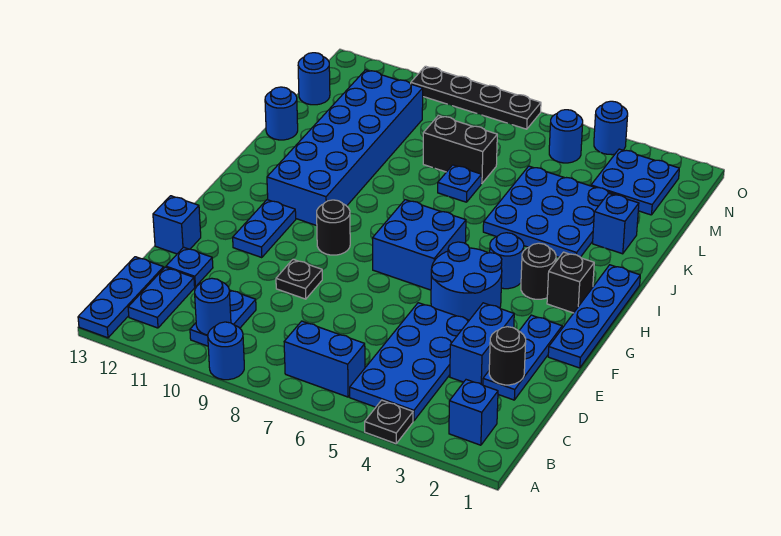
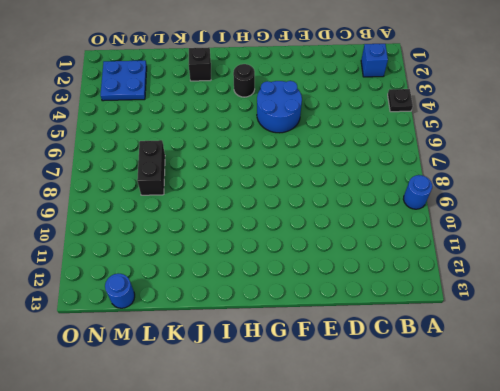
black brick J2 level 1 -> black brick H2 level 1
none -> blue plate A13:C13 level 1
none -> blue plate B4:E5 level 1
none -> blue brick B6:B7 level 1
none -> blue plate B10:C10 level 1

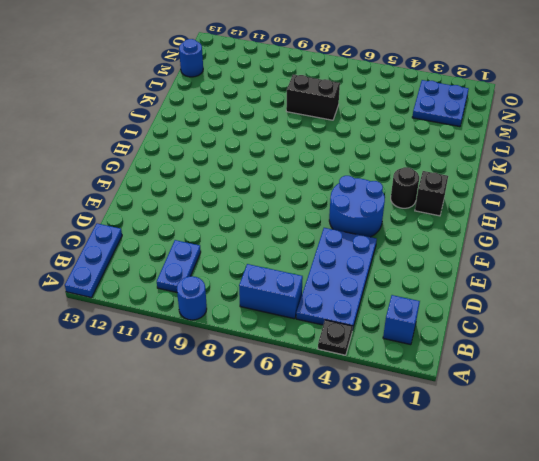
none -> blue plate B12:C12 level 1
none -> blue plate D2:F2 level 1
none -> blue brick D3:E3 level 1
none -> blue plate D12 level 1

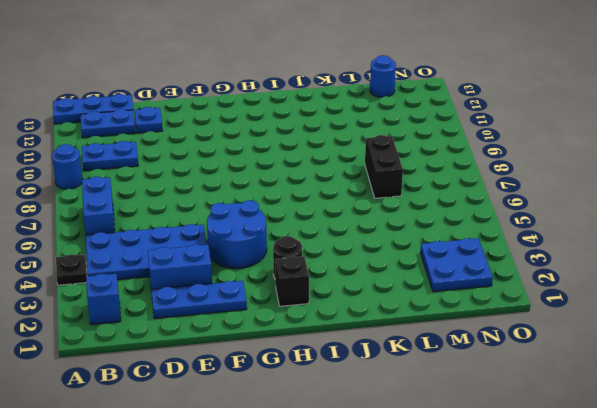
none -> black plate E9 level 1
none -> blue brick E13 level 1
none -> blue plate F1:I1 level 1
none -> blue plate F11:G11 level 1

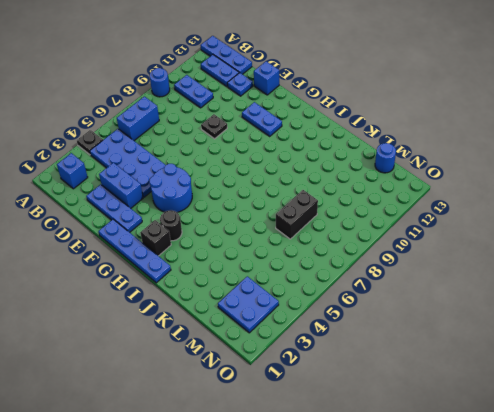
none -> blue brick G6:H7 level 1
none -> black round brick G9 level 1
none -> blue round brick H4 level 1
none -> blue brick H10:M11 level 1

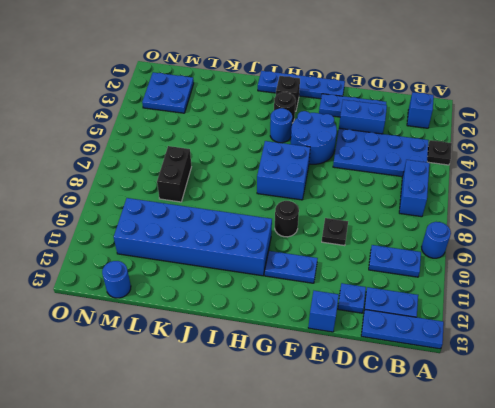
none -> blue plate J3:L5 level 1
none -> blue brick K2 level 1
none -> blue plate K7 level 1
none -> blue round brick K13 level 1

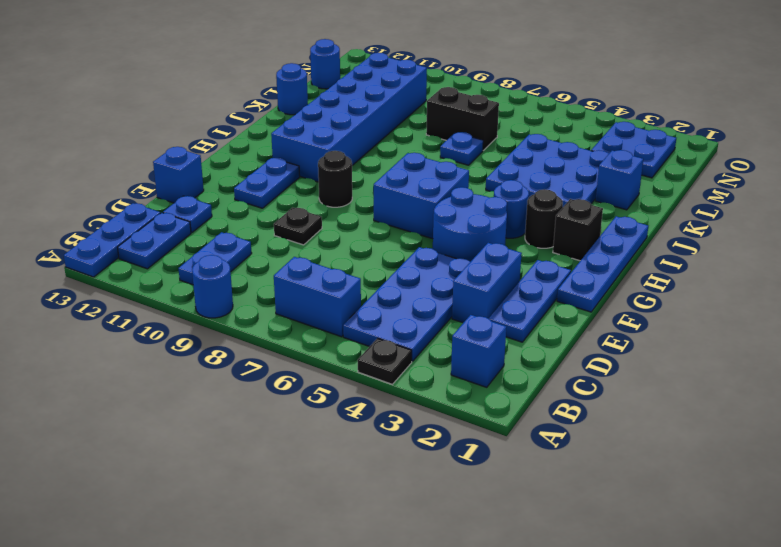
none -> blue round brick N5 level 1
none -> blue round brick O4 level 1
none -> black plate O7:O10 level 1
none -> blue round brick B10 level 2

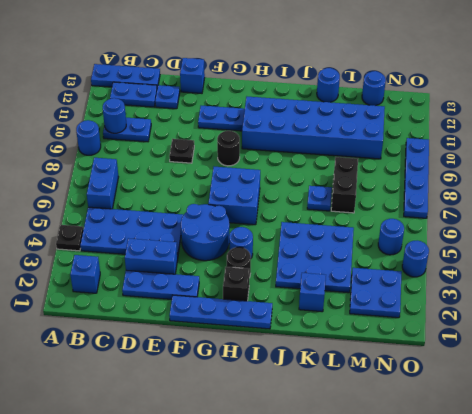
blue plate O7:O10 level 1 -> black plate O7:O10 level 1
none -> black round brick D2 level 2

